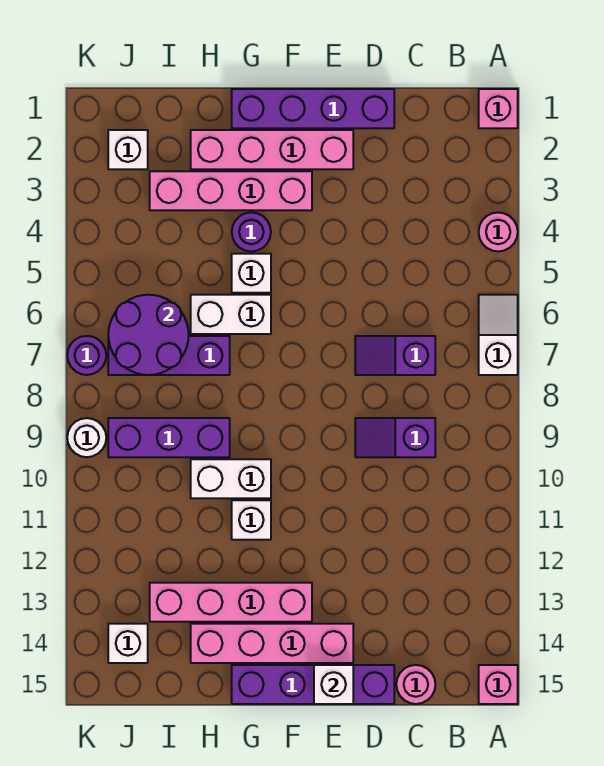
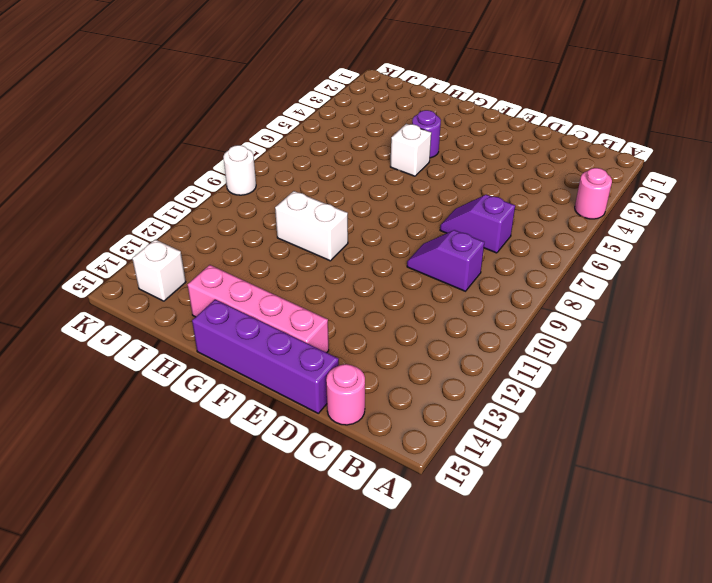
none -> pink brick A1 level 1
none -> white slope A6:A7 level 1 top 7
none -> pink brick A15 level 1

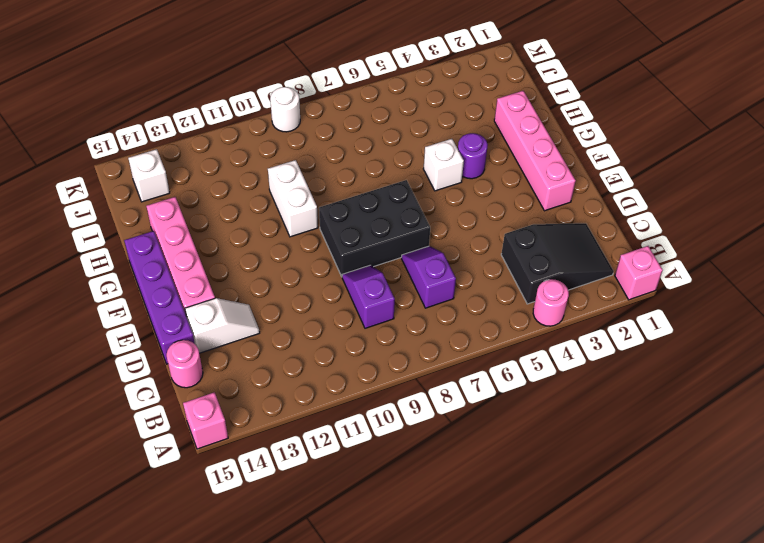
black slope B2:C4 level 1 top 4 -> none
white slope D13:D14 level 1 top 14 -> white slope A6:A7 level 1 top 7
black brick E7:F9 level 1 -> none
none -> purple brick D1:G1 level 1
none -> pink brick F3:I3 level 1
none -> pink brick F13:I13 level 1

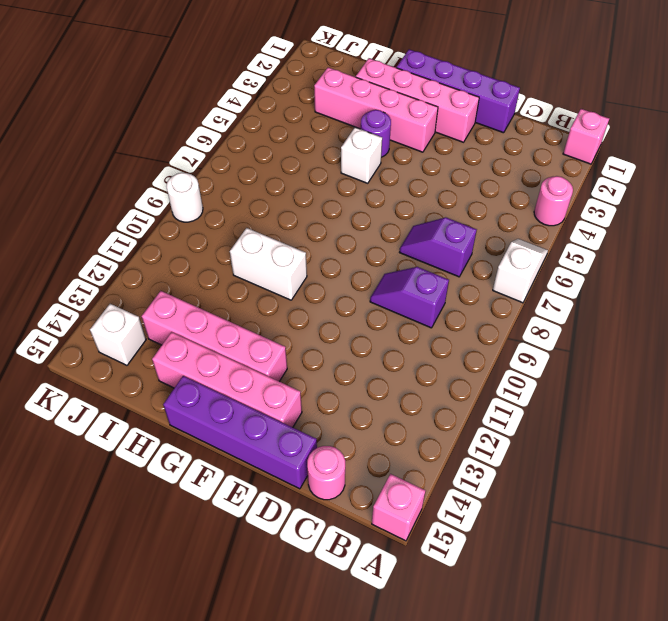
none -> white brick G6:H6 level 1
none -> white brick G11 level 1
none -> purple brick H7:J7 level 1

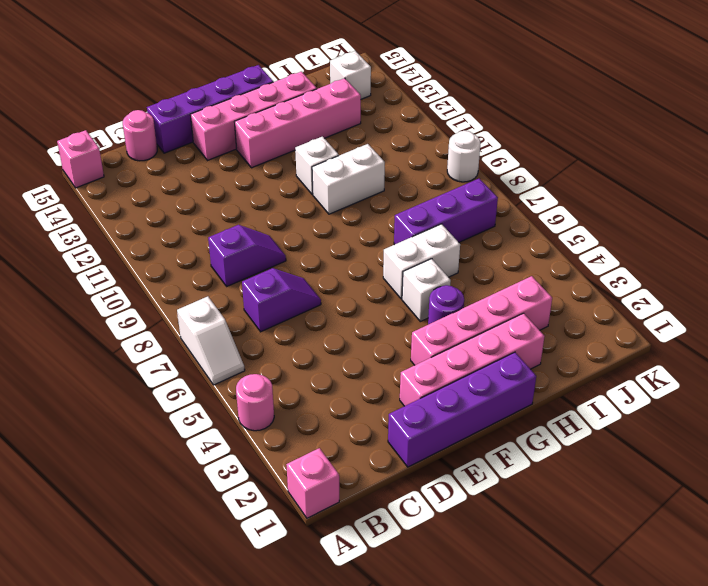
none -> purple brick H9:J9 level 1
none -> white brick J2 level 1
none -> purple round brick K7 level 1

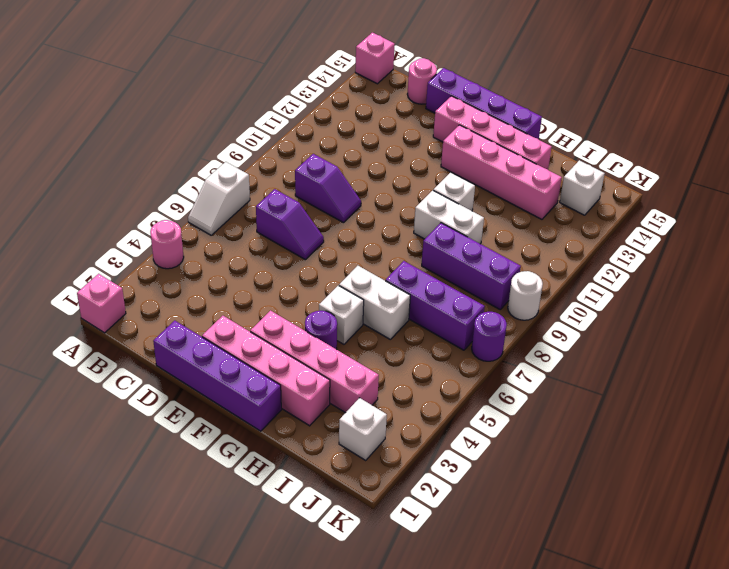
none -> white brick E15 level 2
none -> purple round brick I6:J7 level 2

